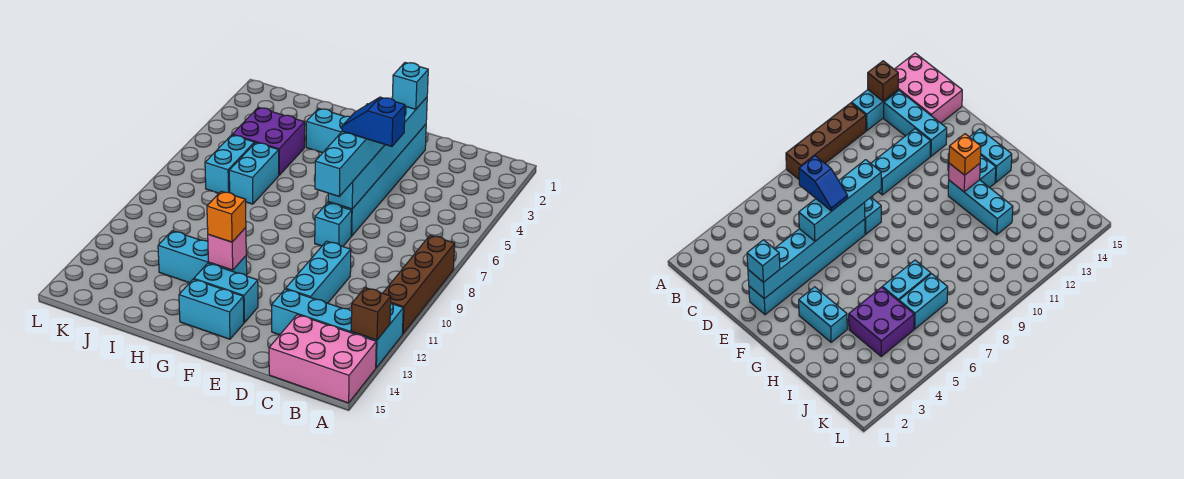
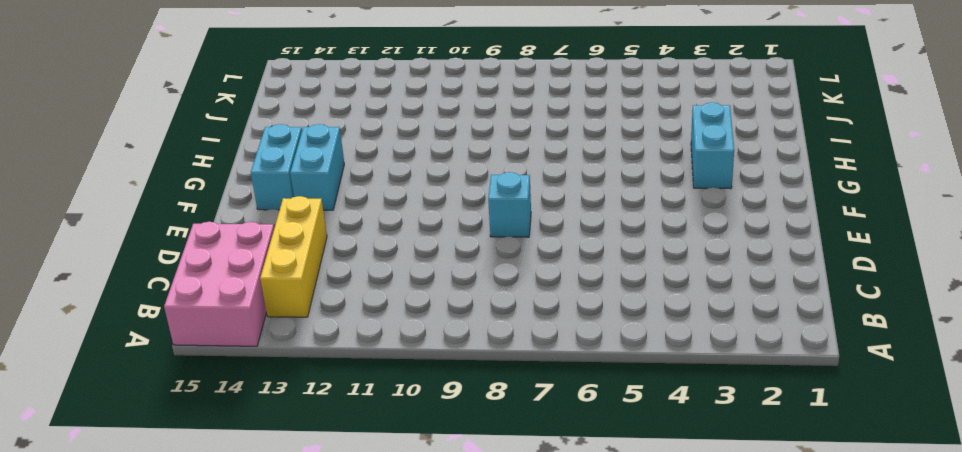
yellow brick B13:D13 level 1 -> cyan brick B13:D13 level 1
none -> brown brick A8:A11 level 1
none -> cyan brick A12:A13 level 1
none -> cyan brick D10:D12 level 1

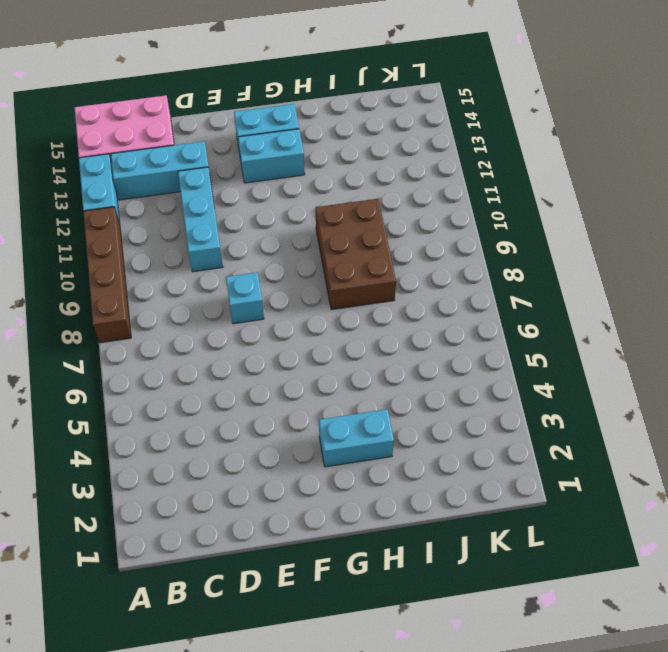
brown brick H8:I10 level 1 -> none
none -> cyan brick E2:E7 level 1
none -> cyan brick G12:I12 level 1
none -> purple brick I4:J5 level 1

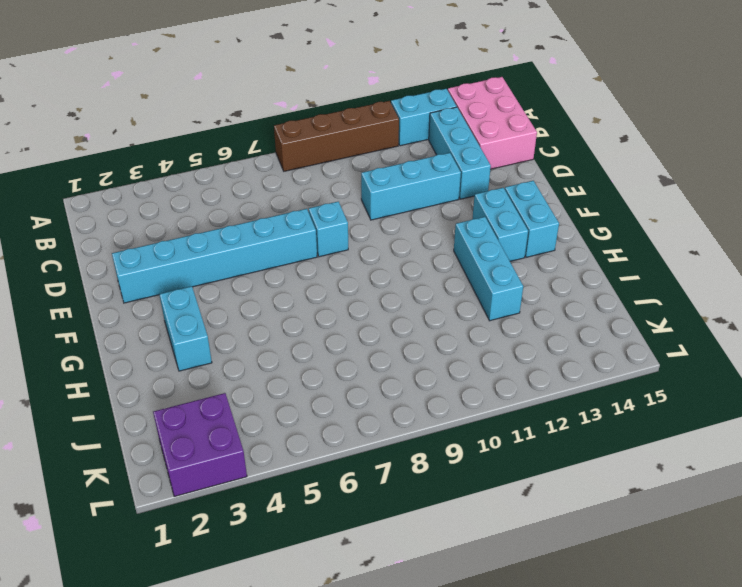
purple brick K2:L3 level 1 -> purple brick I4:J5 level 1
none -> cyan brick I6:I7 level 1
none -> cyan brick J6:J7 level 1
none -> brown brick A13 level 2

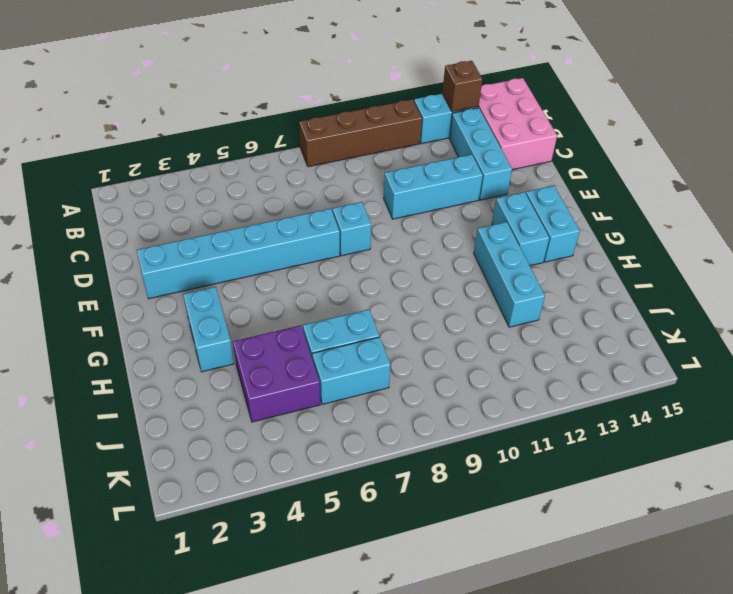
none -> cyan brick E2:E7 level 2
none -> pink brick G12 level 2
none -> cyan brick E2 level 3

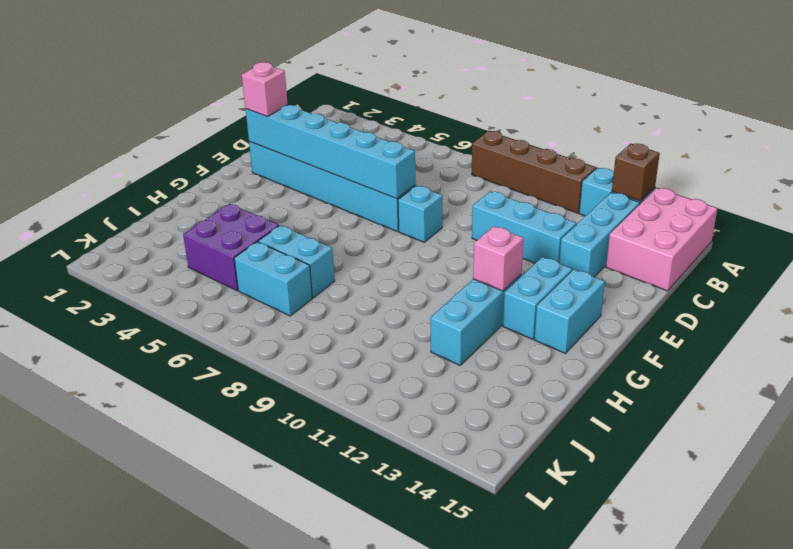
pink brick E2 level 3 -> cyan brick E2 level 3
none -> cyan brick G3:H3 level 1
none -> cyan brick E5:E8 level 3
none -> orange brick G12 level 3

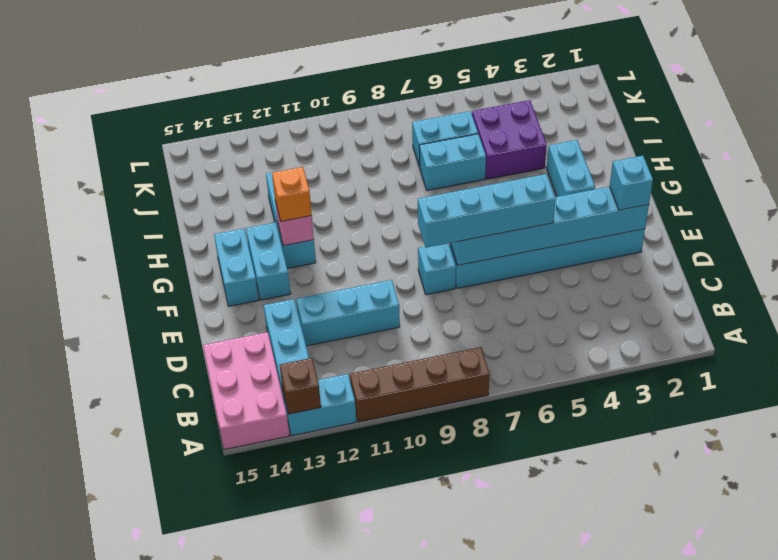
none -> blue slope D6:E6 level 4 top D

